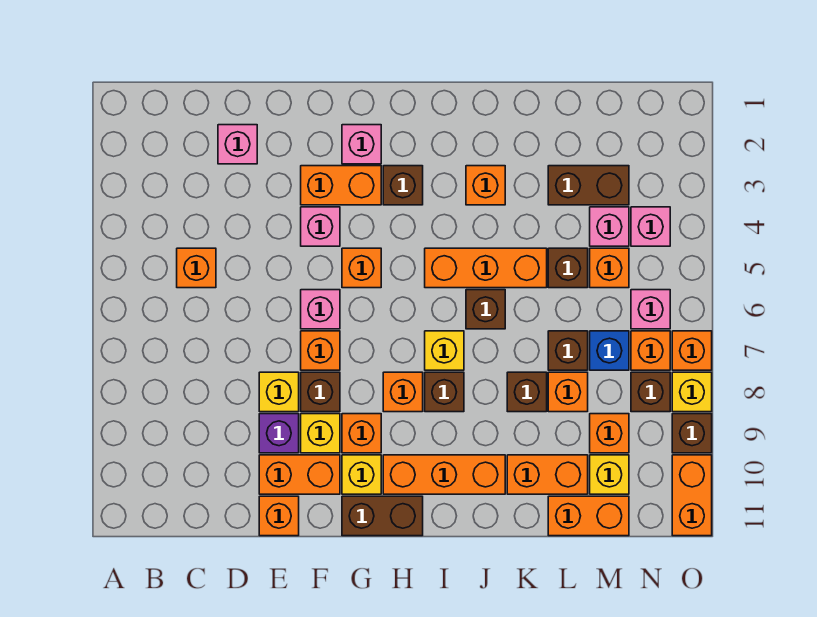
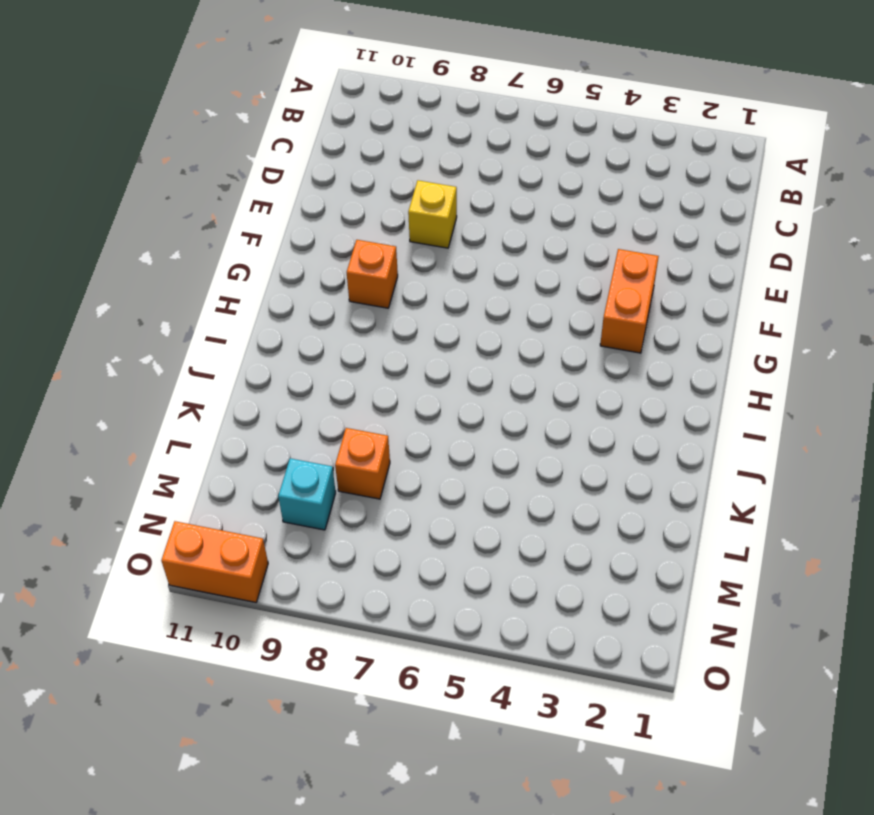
cyan brick M9 level 1 -> orange brick M9 level 1
none -> orange brick C5 level 1
none -> pink brick D2 level 1
none -> purple brick E9 level 1
none -> orange brick E10:F10 level 1

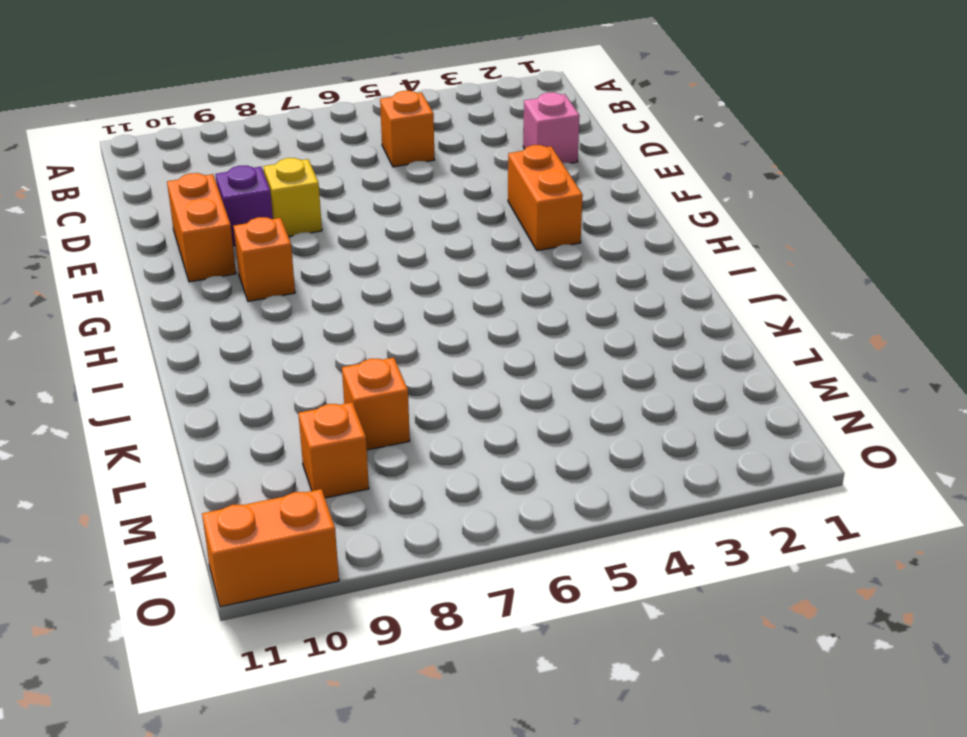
none -> orange brick E11 level 1
none -> pink brick F4 level 1
none -> pink brick F6 level 1
none -> orange brick F7 level 1

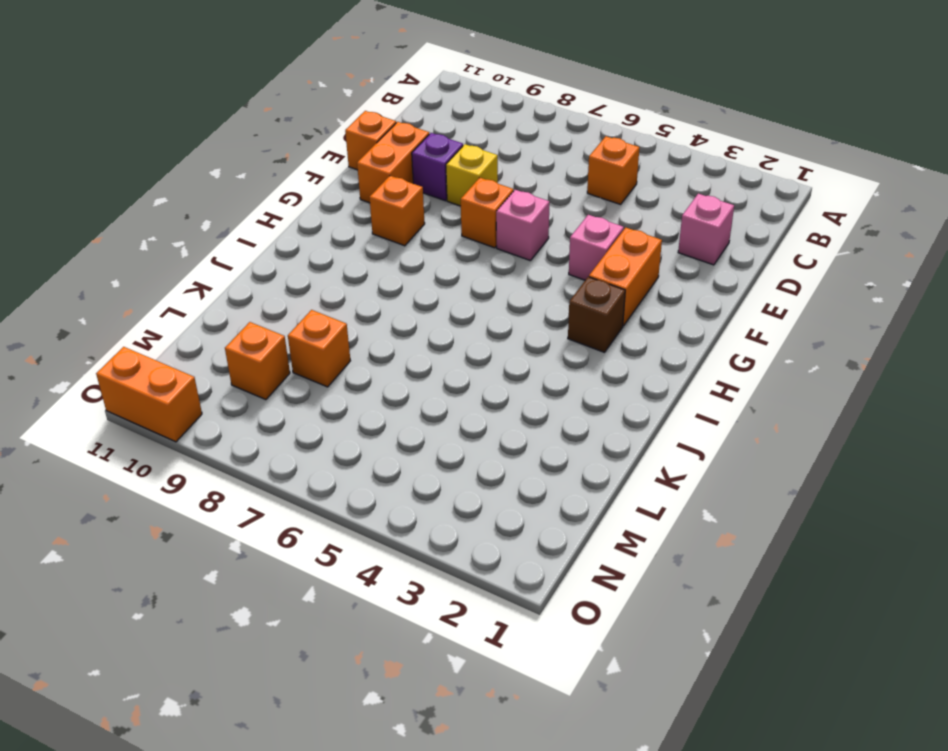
none -> brown brick F8 level 1
none -> yellow brick F9 level 1
none -> pink brick G2 level 1
none -> orange brick G5 level 1

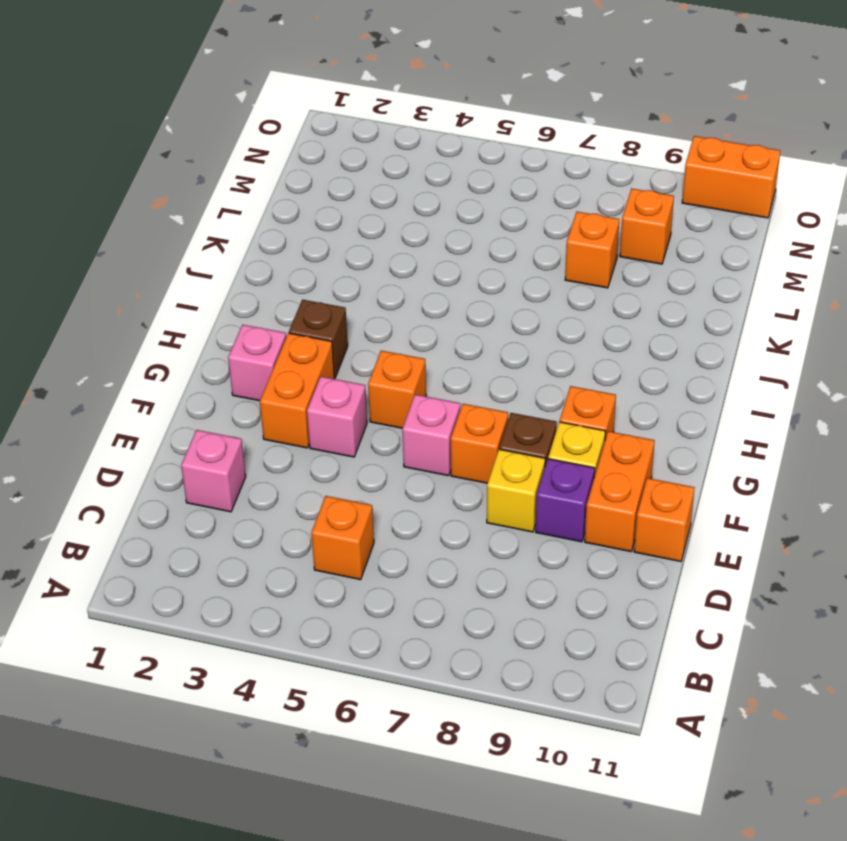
none -> yellow brick G10 level 1
none -> brown brick G11:H11 level 1
none -> orange brick H8 level 1
none -> orange brick H10:J10 level 1

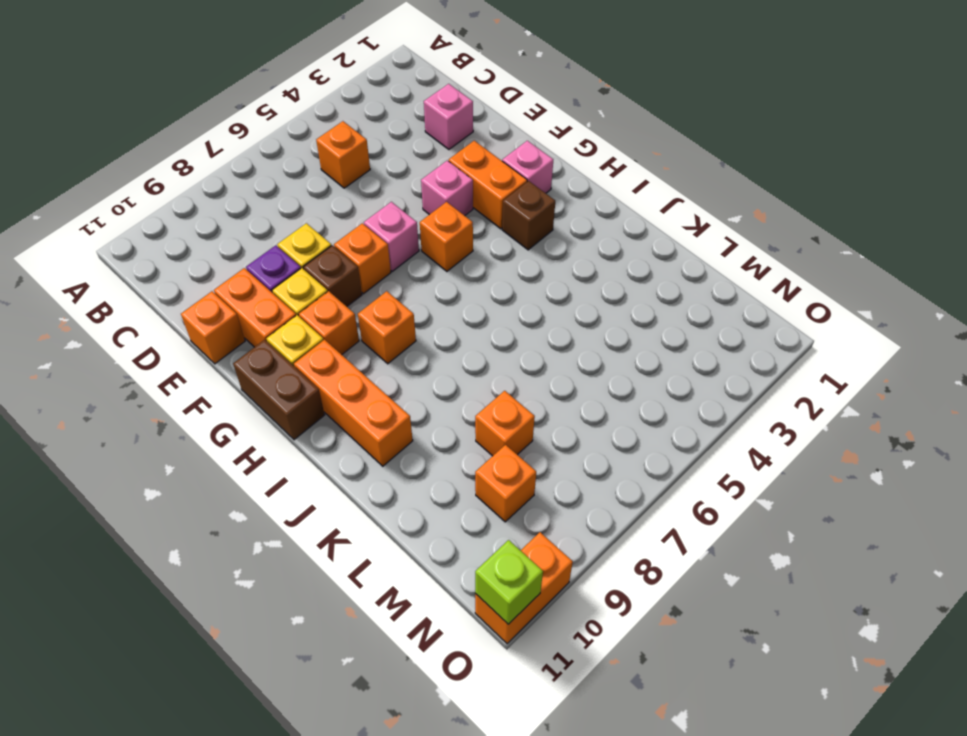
lime brick O11 level 2 -> none
none -> orange brick I5:K5 level 1
none -> yellow brick I7 level 1
none -> brown brick I8 level 1
none -> orange brick J3 level 1

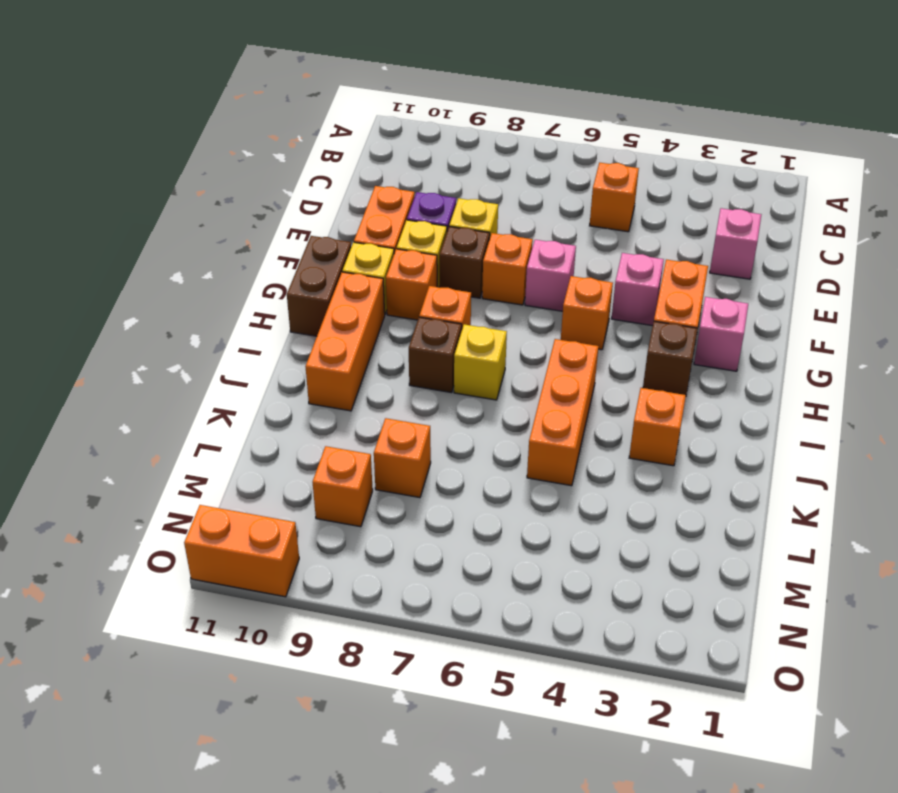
none -> orange brick E11 level 1
none -> brown brick J6 level 1
none -> brown brick K8 level 1
none -> orange brick K10:L10 level 1

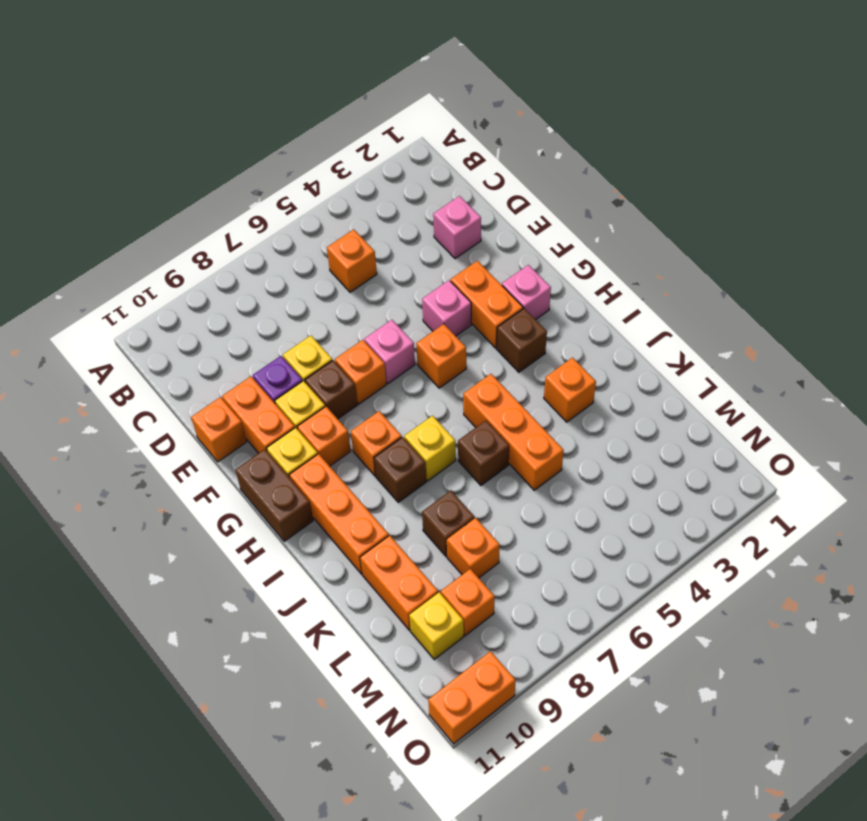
none -> brown brick L3:M3 level 1
none -> brown brick L5 level 1
none -> brown brick L7 level 1
none -> orange brick L11:M11 level 1

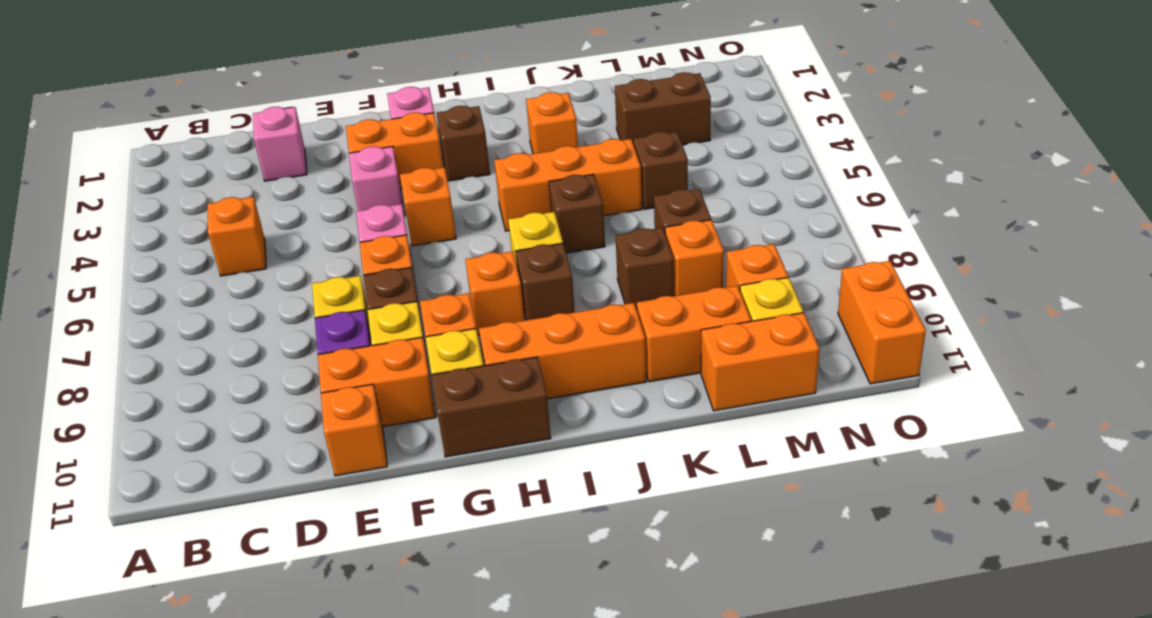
none -> pink brick M4 level 1
none -> orange brick M5 level 1
none -> blue brick M7 level 1
none -> pink brick N4 level 1

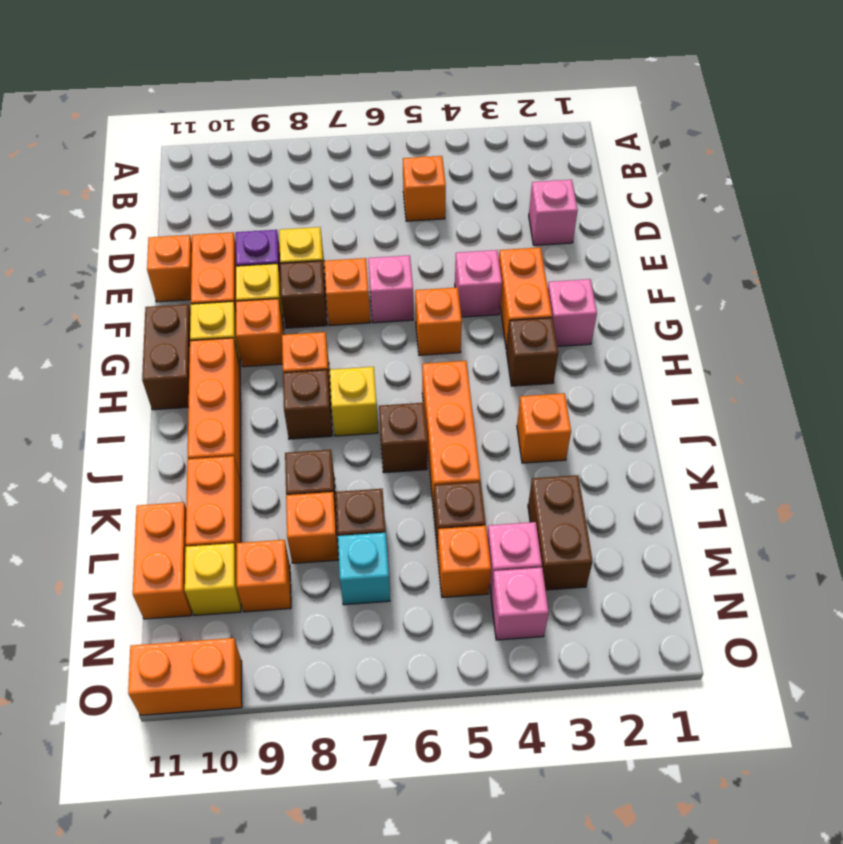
cyan brick M7 level 1 -> blue brick M7 level 1
none -> pink brick N6 level 1
none -> orange brick N7 level 1
none -> brown brick N8 level 1
none -> orange brick O7 level 1

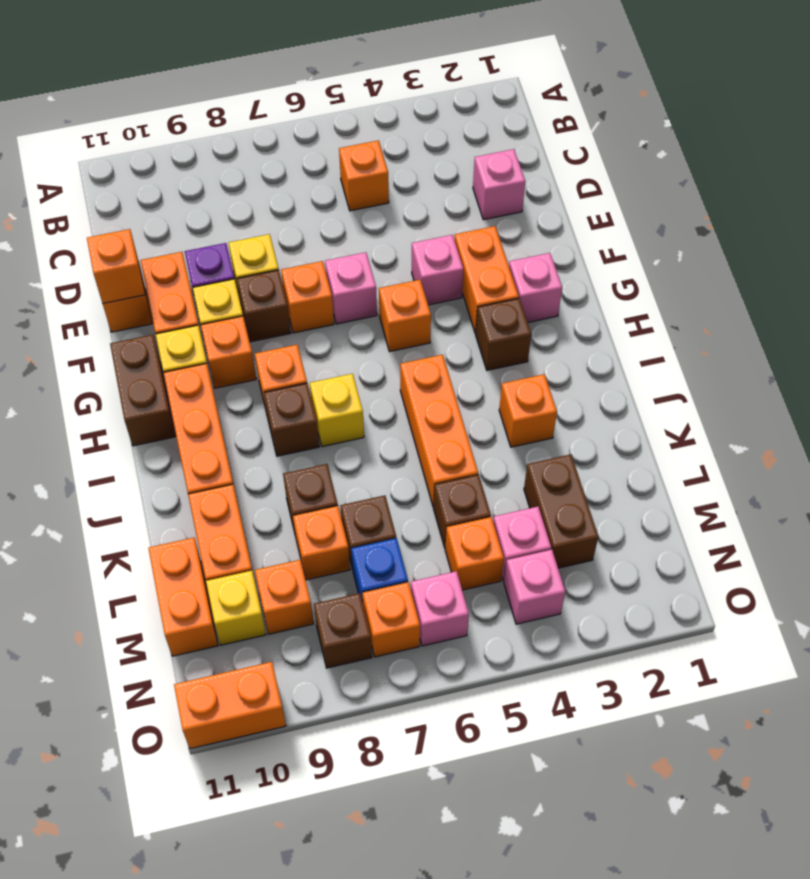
orange brick E11 level 2 -> orange brick O7 level 1
none -> brown brick J6 level 1
none -> yellow brick O8 level 1
none -> brown brick O9 level 1

